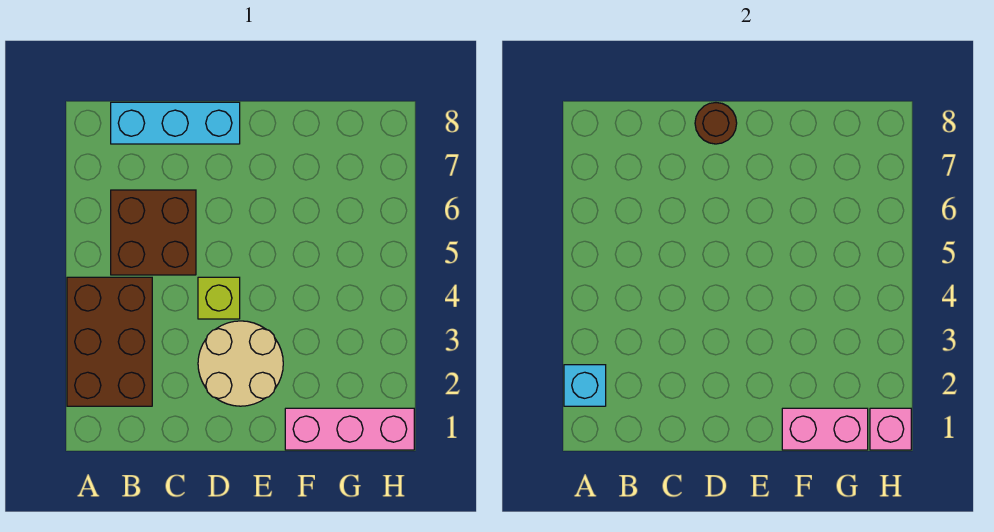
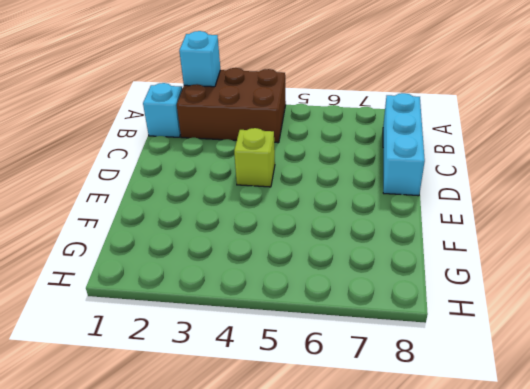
cyan brick B1 level 1 -> none
none -> brown brick B5:C6 level 1
none -> tan round brick D2:E3 level 1

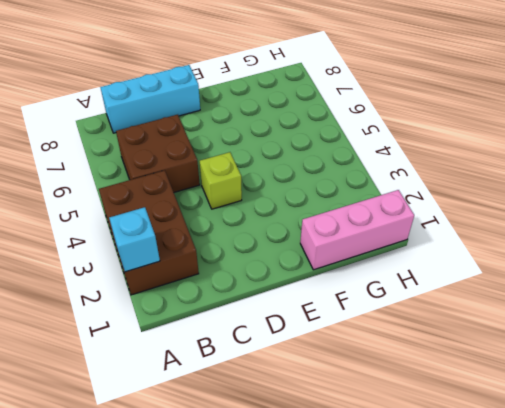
none -> tan round brick D2:E3 level 1
none -> brown round brick D8 level 2

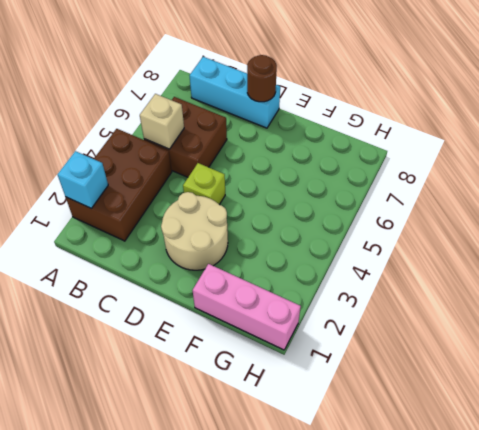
tan brick B5 level 2 -> none
none -> pink brick F1:G1 level 2
none -> pink brick H1 level 2

